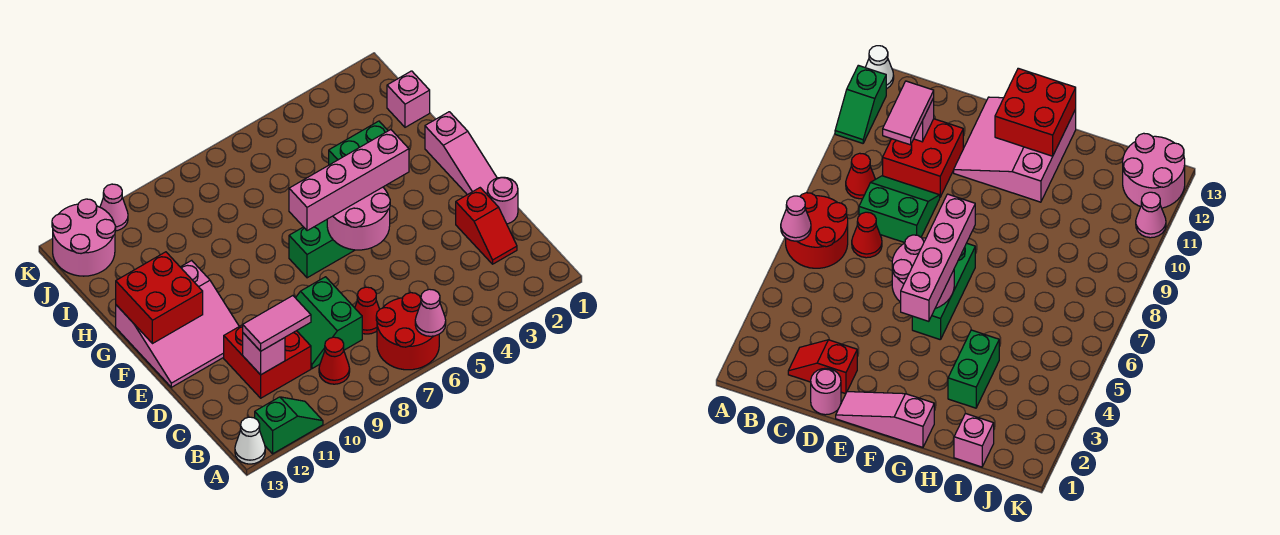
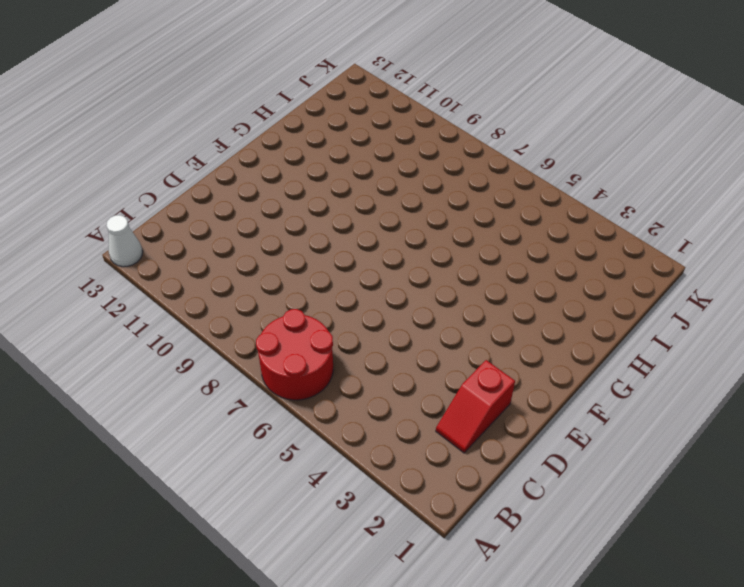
none -> green slope A11:A12 level 1 top 12
none -> red cone B9 level 1
none -> red cone C7 level 1

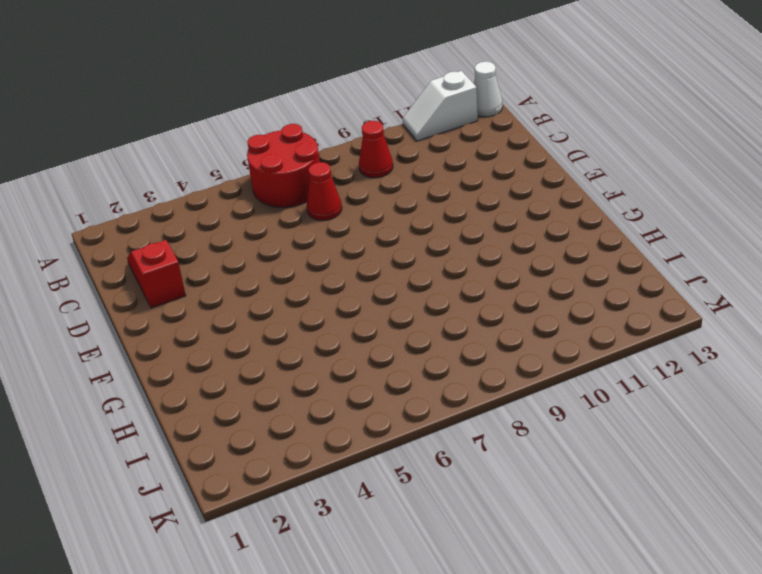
white slope A11:A12 level 1 top 12 -> green slope A11:A12 level 1 top 12
none -> green slope C8:D9 level 1 top 8
none -> red brick C10:D11 level 1
none -> pink round brick D1 level 1

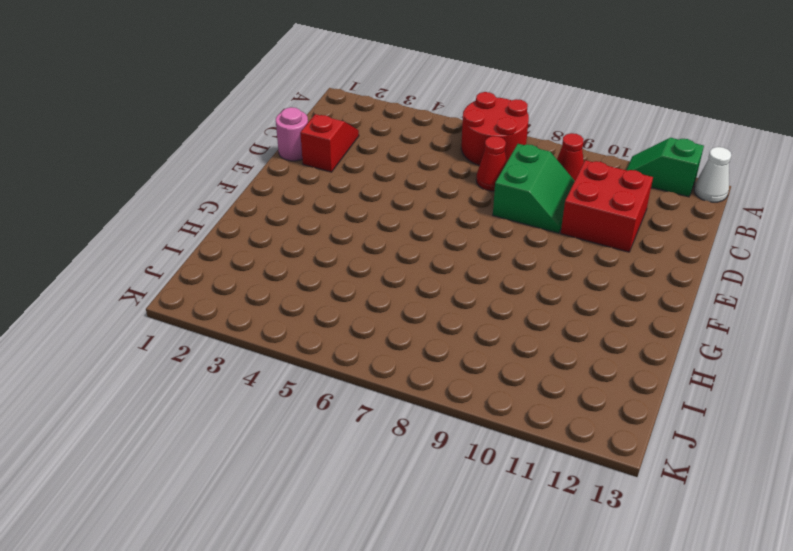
none -> pink slope E1:G1 level 1 top G
none -> pink slope E11:G13 level 1 top G
none -> green brick F5:F7 level 1

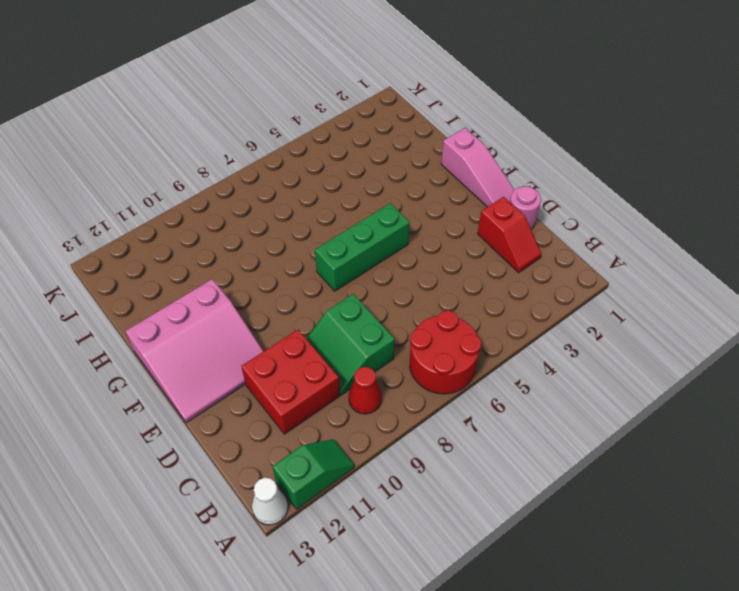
none -> red cone C7 level 1
none -> green brick H3:H4 level 1
none -> pink brick I1 level 1

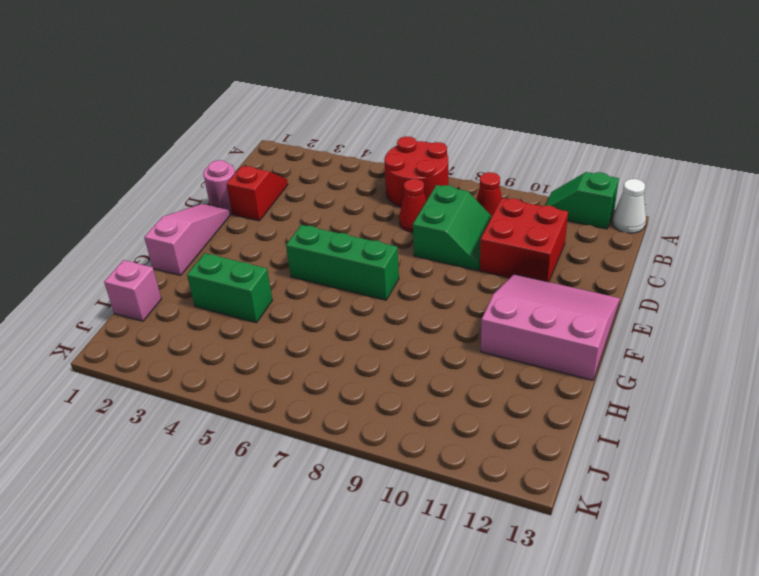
none -> pink round brick J12:K13 level 1
none -> pink cone K11 level 1
none -> pink cone A6 level 2

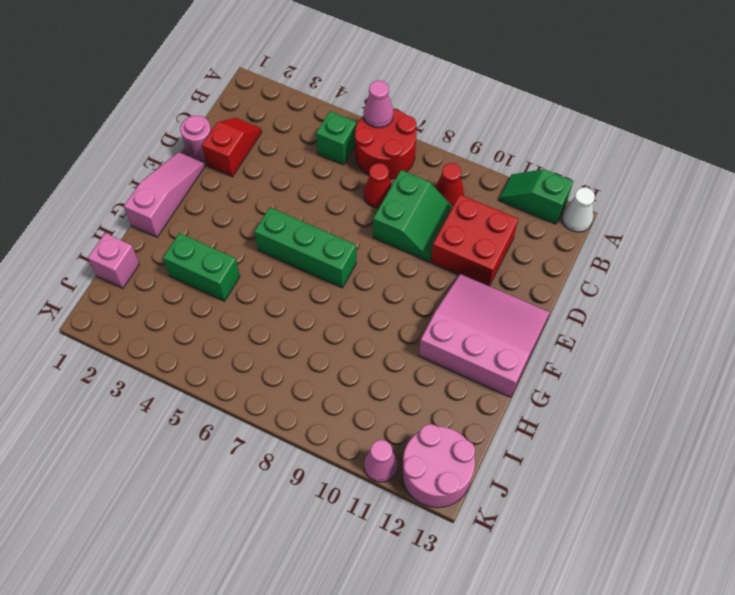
green brick B5 level 1 -> none
none -> pink brick C11 level 2
none -> pink round brick E5:F6 level 2
none -> red brick F12:G13 level 2

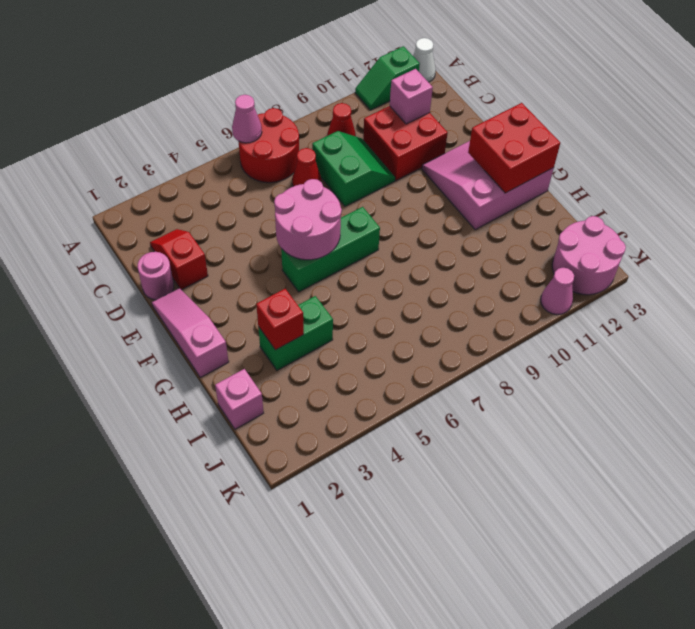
red brick H3 level 2 -> none
none -> pink tile C10:C11 level 3
none -> pink brick F4:F7 level 3

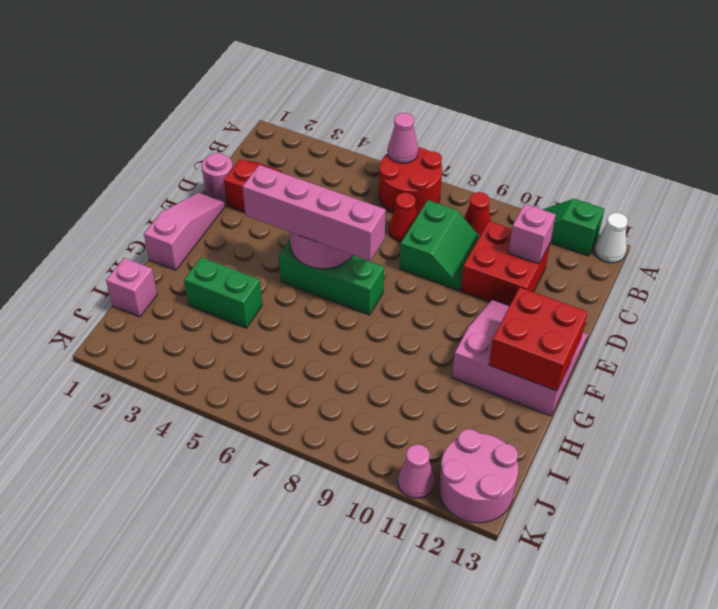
none -> pink tile C10:C11 level 3

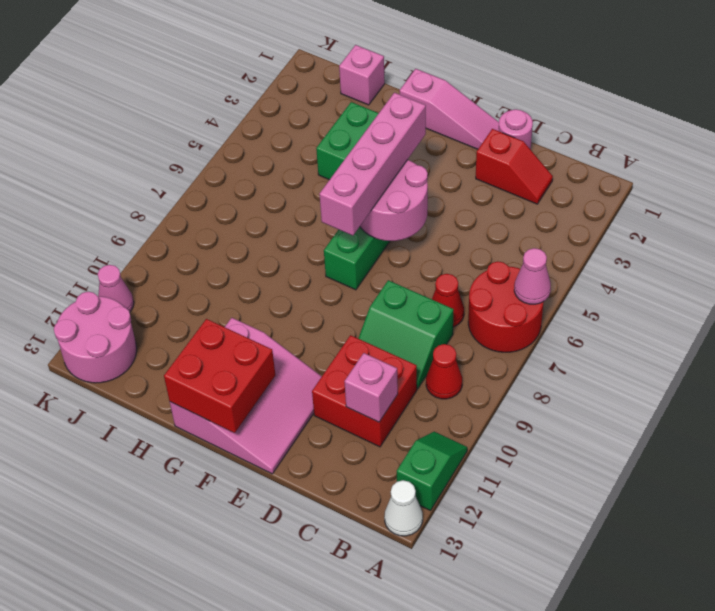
none -> pink tile C10:C11 level 3

